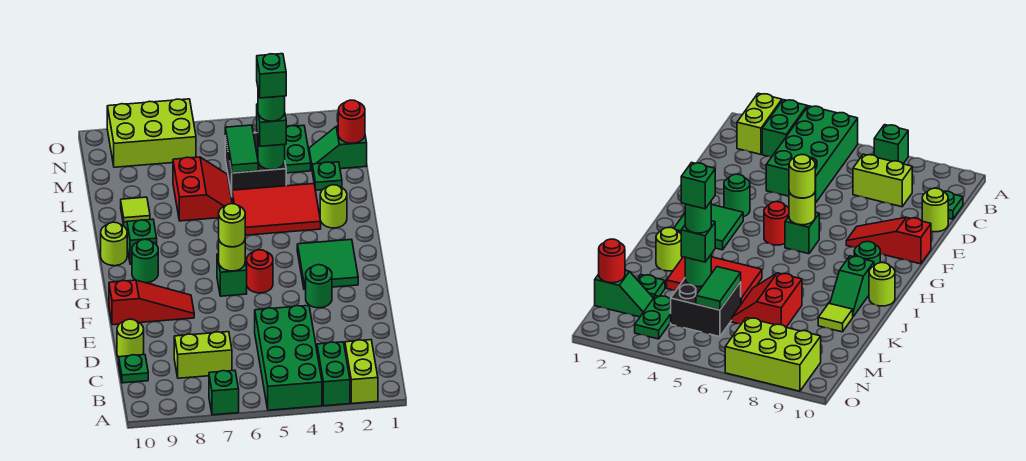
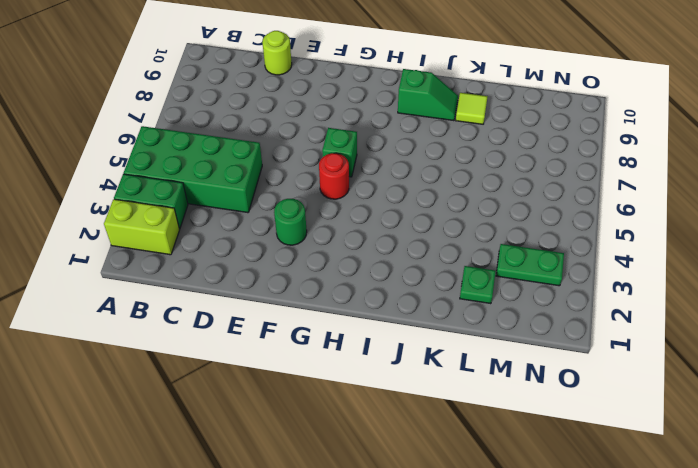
none -> green brick A7 level 1
none -> lime brick C7:C8 level 1
none -> green plate C10 level 1
none -> red slope F8:F10 level 1 top 10

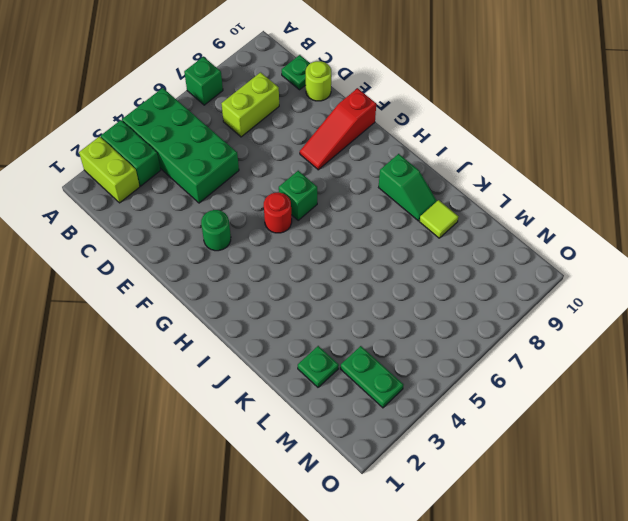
none -> green tile G2:H3 level 1
none -> green round brick H9 level 1
none -> lime round brick I10 level 1
none -> lime round brick J2 level 1

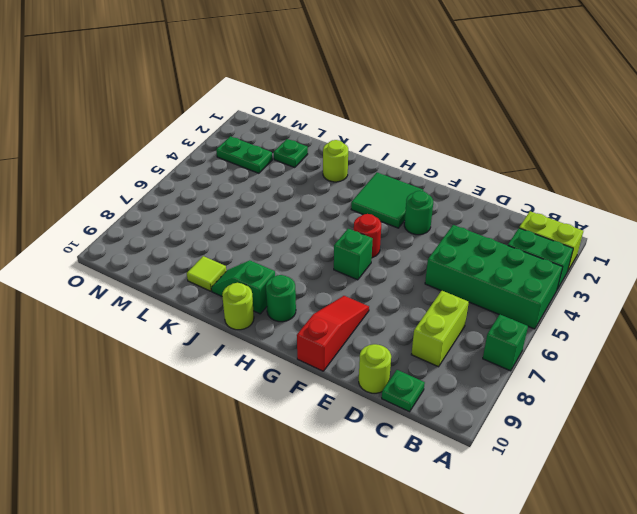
none -> red tile J3:K5 level 1
none -> red slope K6:L7 level 1 top 7
none -> black brick L4:M5 level 1
none -> green slope M1:M2 level 1 top 1

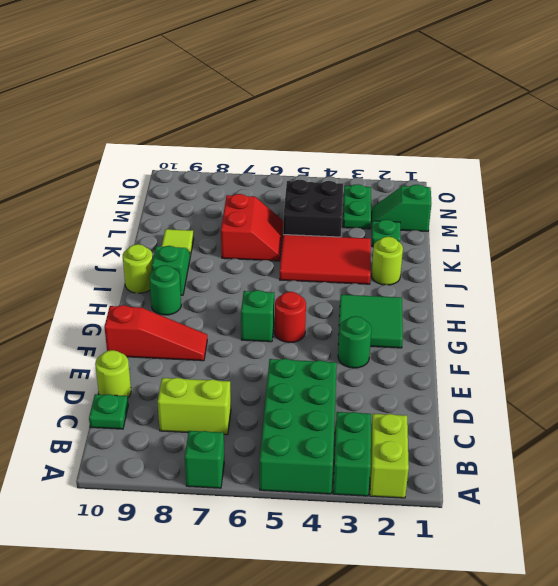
none -> lime brick N7:O9 level 1
none -> lime round brick G6 level 2
none -> green round brick L4 level 2
none -> green tile L5:M5 level 2

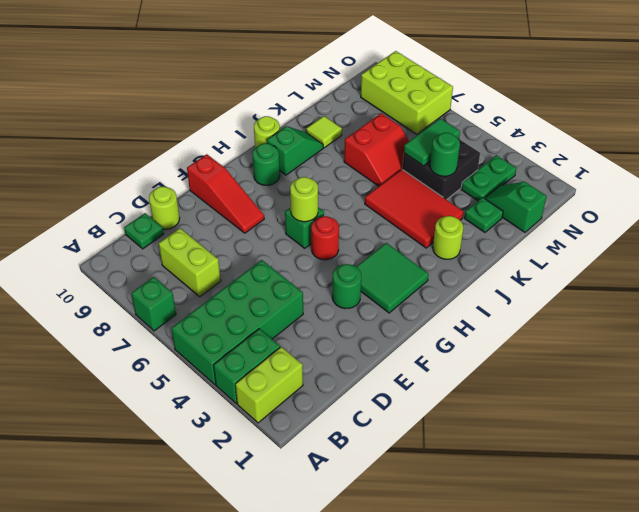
none -> red round brick M1 level 2
none -> lime round brick G6 level 3
none -> green brick L4 level 3
none -> green round brick L4 level 4

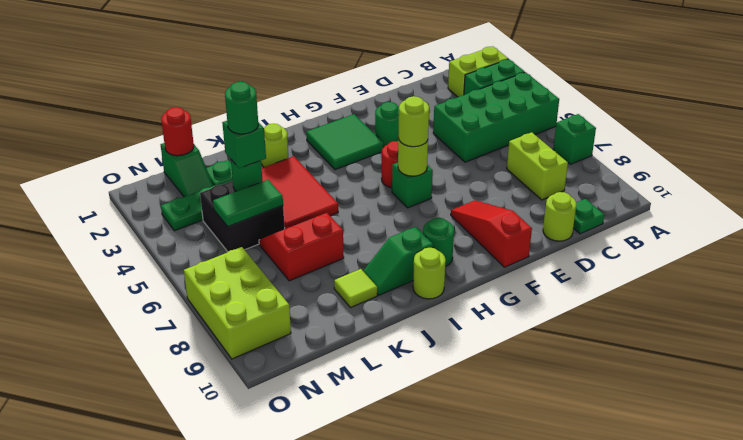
none -> green brick L4 level 5

